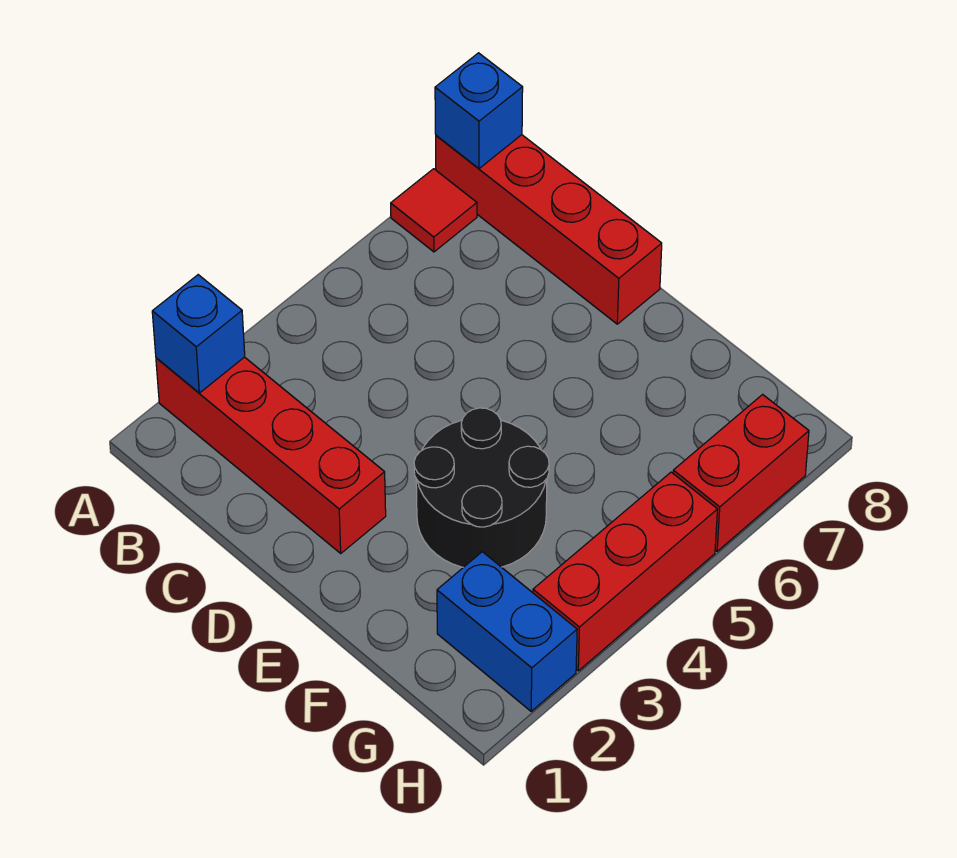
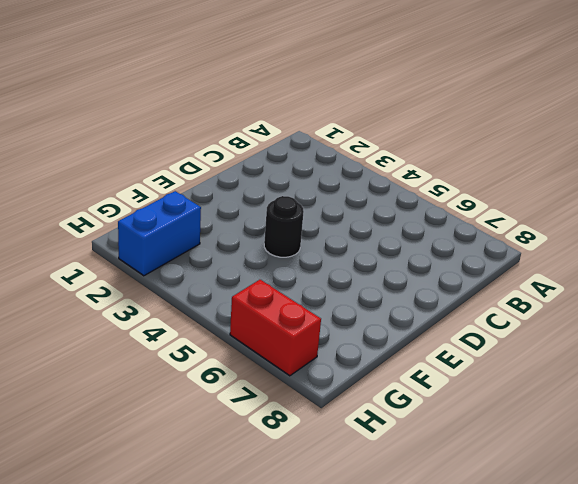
black round brick E4 level 1 -> black round brick E3:F4 level 1
none -> red brick A2:D2 level 1
none -> red tile A7 level 1

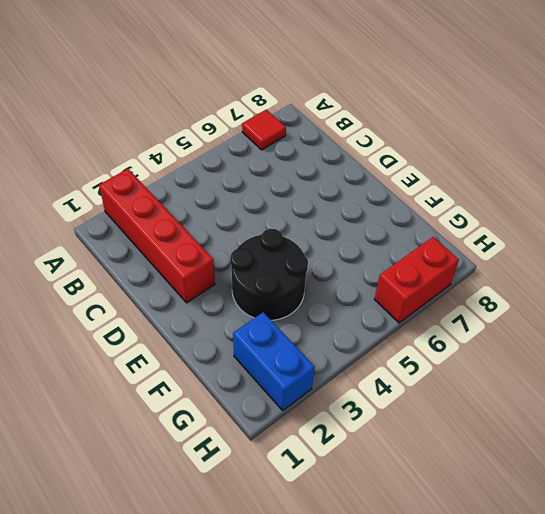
none -> red brick A8:D8 level 1
none -> red brick H3:H5 level 1

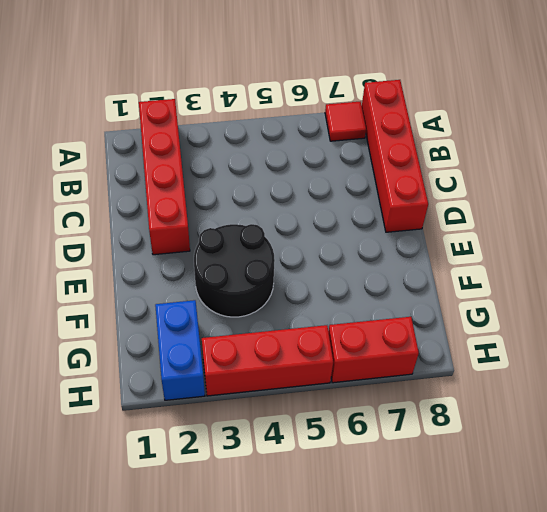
none -> blue brick A2 level 2
none -> blue brick A8 level 2

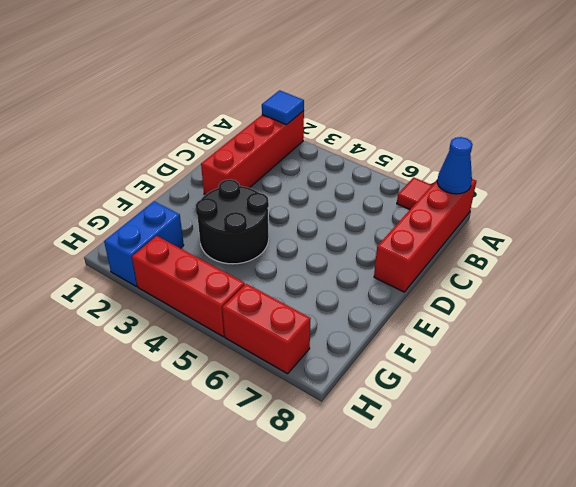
blue tile A2 level 2 -> blue brick A2 level 2
blue cone A8 level 2 -> blue brick A8 level 2

